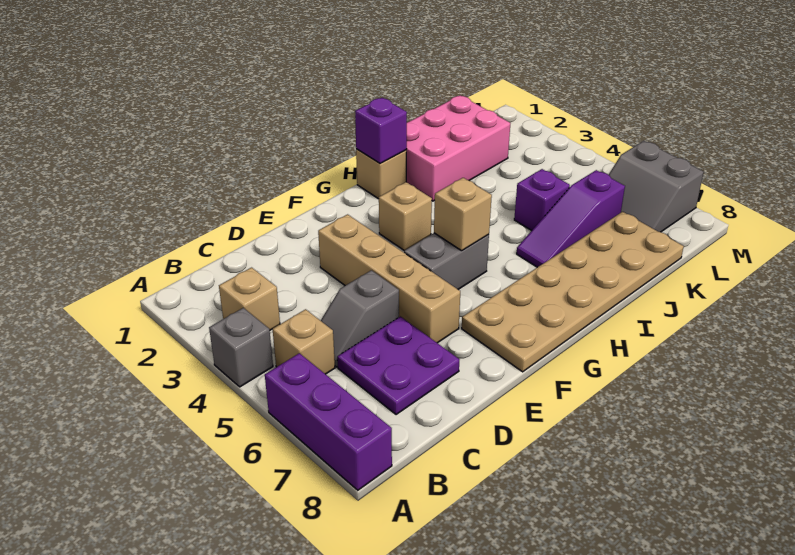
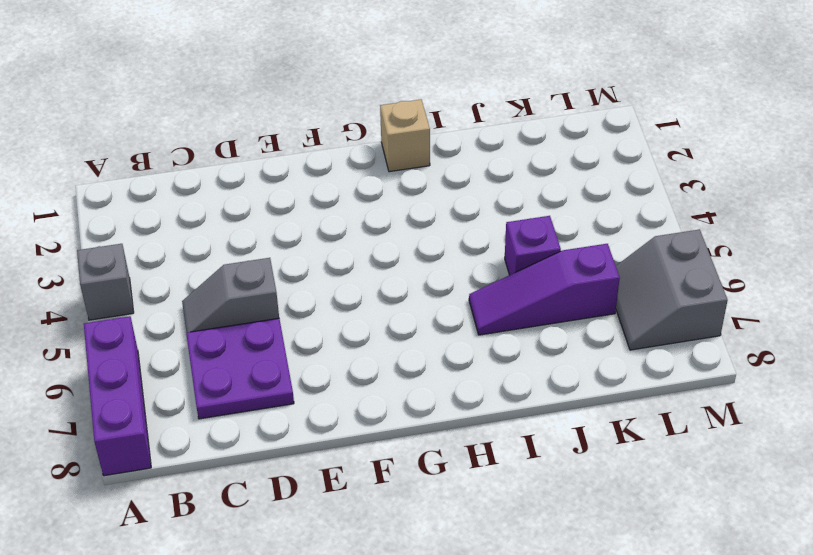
none -> tan brick B3 level 1
none -> tan brick B5 level 1
none -> tan brick E3:E6 level 1

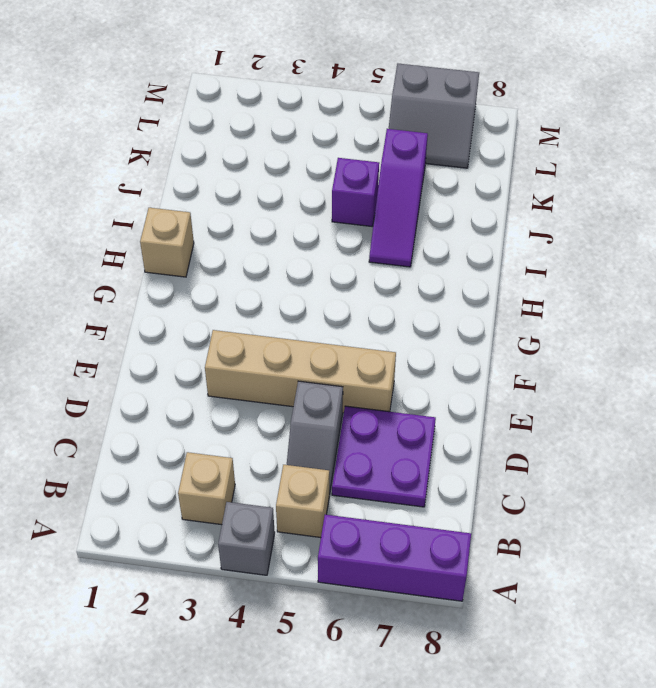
none -> grey brick F5:G5 level 1
none -> tan plate F7:K8 level 1
none -> tan brick G3 level 1

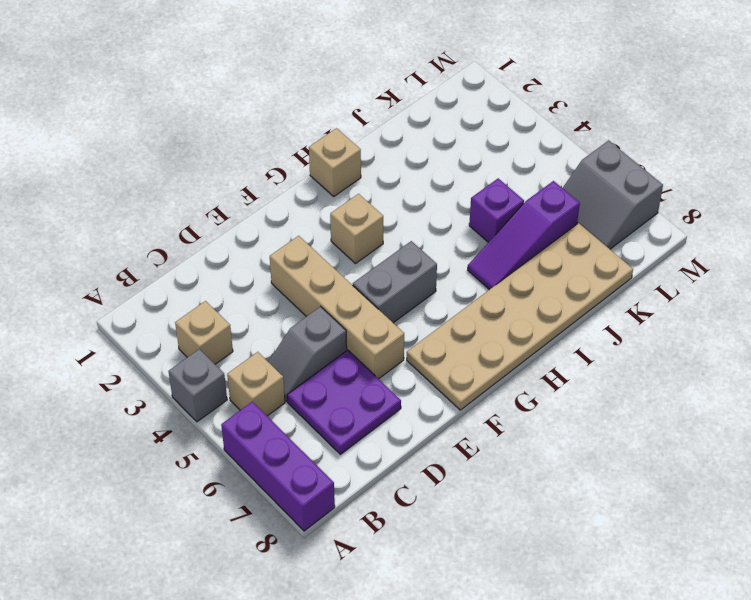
none -> pink brick I1:K2 level 1
none -> tan brick G5 level 2
none -> purple brick H1 level 2

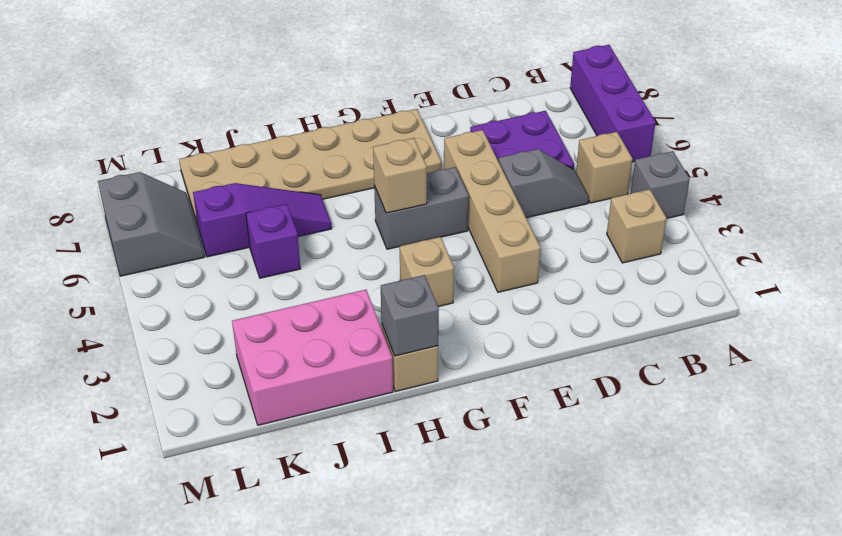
grey brick H1 level 2 -> purple brick H1 level 2

